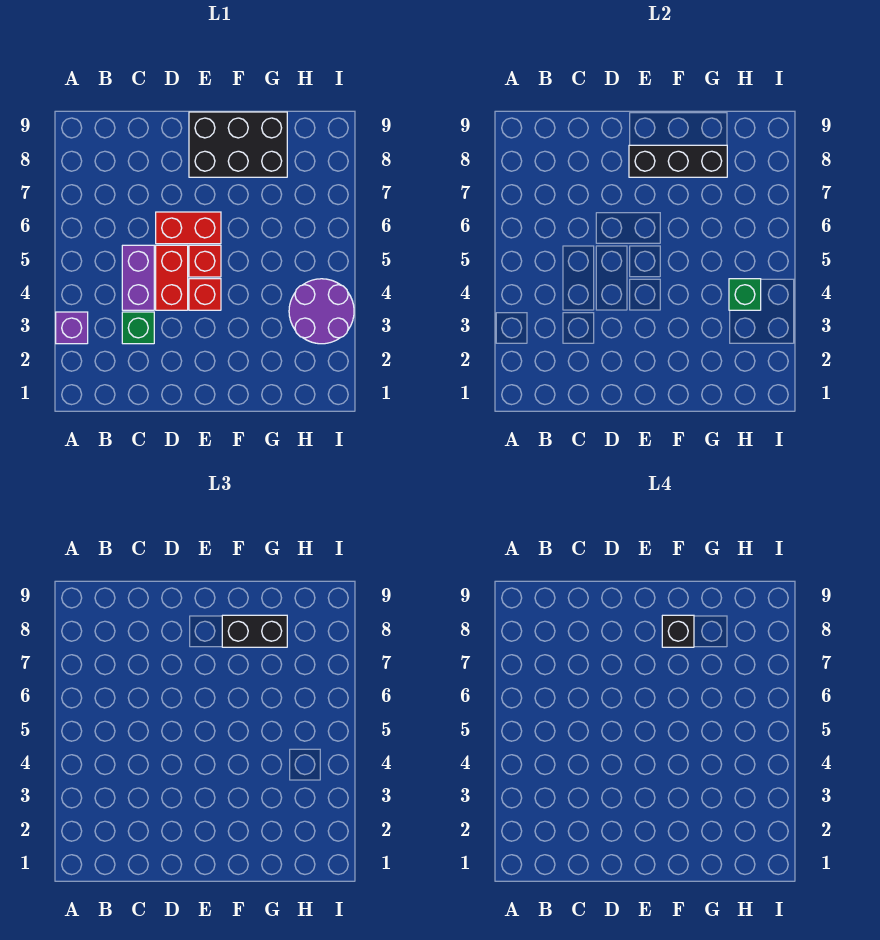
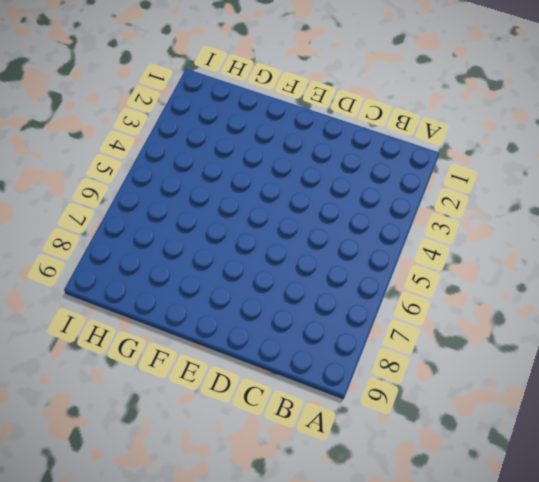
none -> purple brick A3 level 1
none -> green brick C3 level 1
none -> purple brick C4:C5 level 1

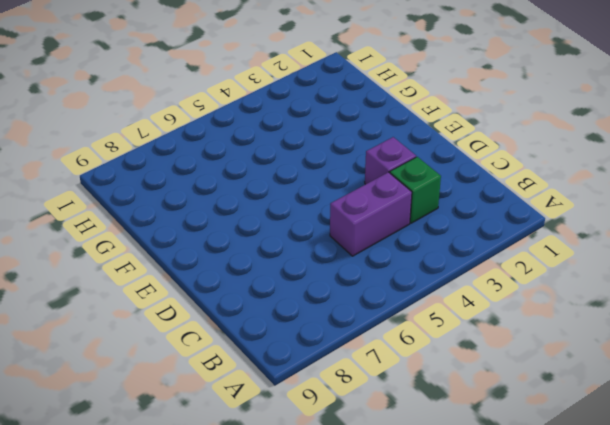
purple brick D3 level 1 -> purple brick A3 level 1
none -> red brick D4:D5 level 1
none -> red brick D6:E6 level 1
none -> red brick E4 level 1

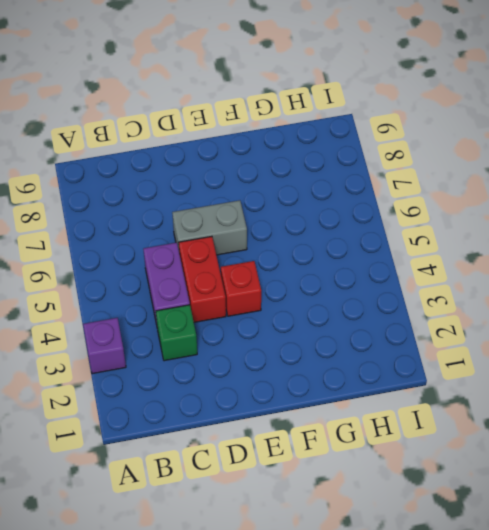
grey brick D6:E6 level 1 -> red brick D6:E6 level 1
none -> red brick E5 level 1
none -> black brick E8:G9 level 1
none -> purple round brick H3:I4 level 1

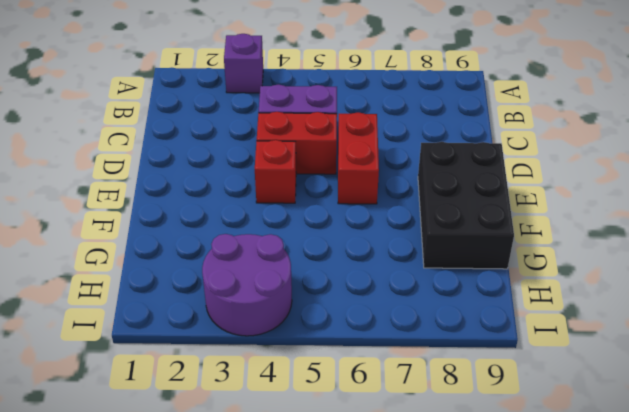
none -> green brick C3 level 1
none -> red brick E5 level 1
none -> black brick E8:G8 level 2

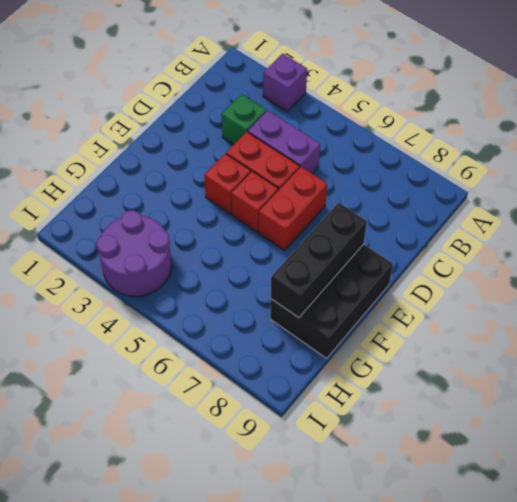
none -> green brick H4 level 2
none -> black brick F8:G8 level 3
none -> black brick F8 level 4

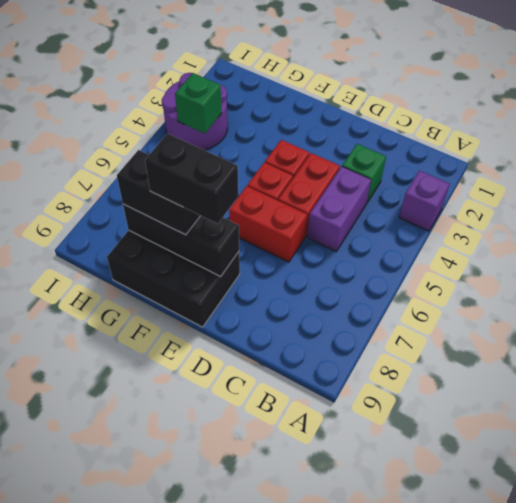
black brick E8:F8 level 4 -> black brick F8 level 4

